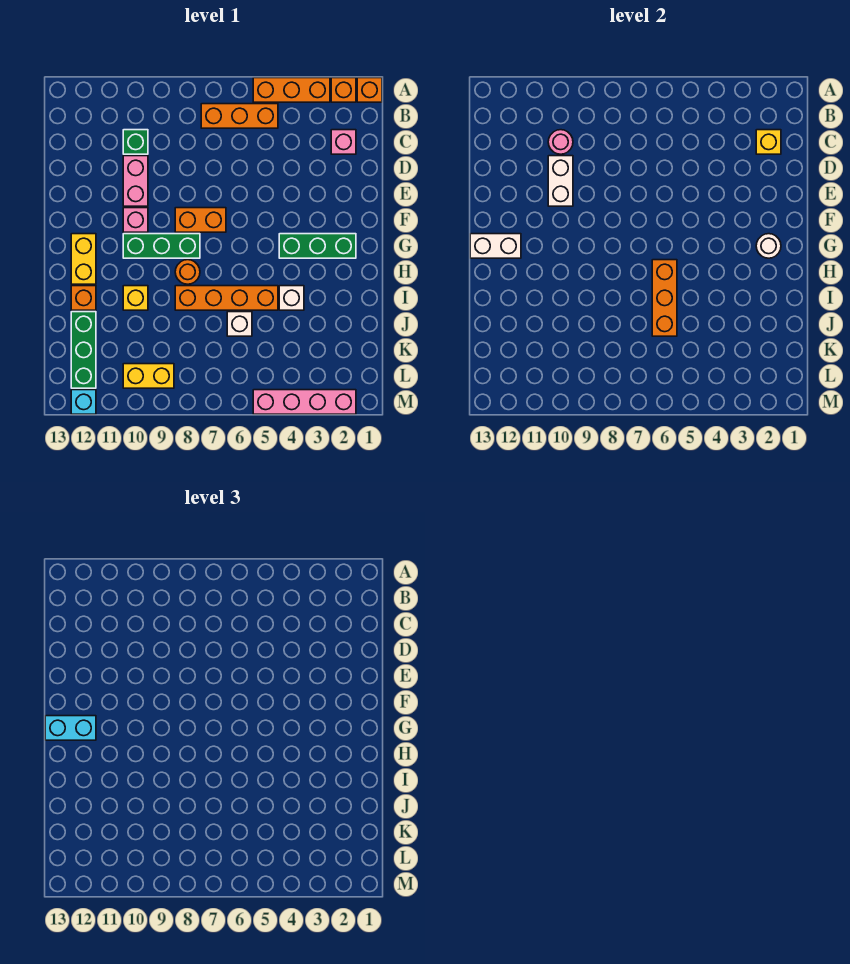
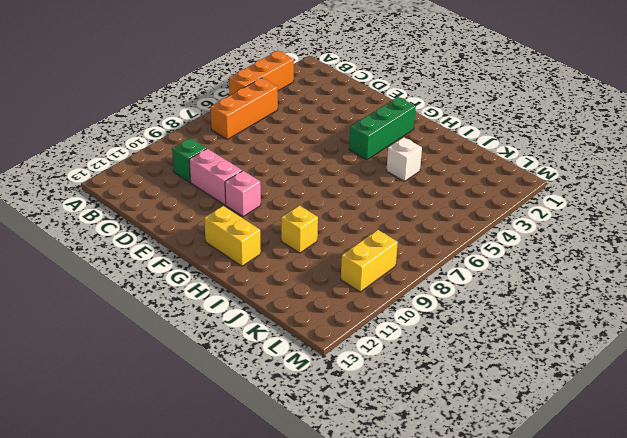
none -> orange brick A1 level 1
none -> orange brick A2 level 1
none -> pink brick C2 level 1

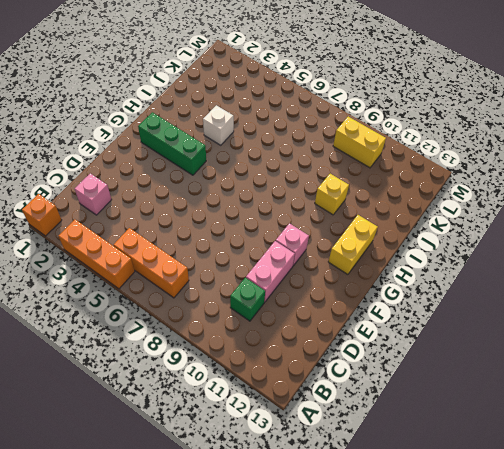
none -> orange brick A2 level 1
none -> orange brick F7:F8 level 1
none -> green brick G8:G10 level 1

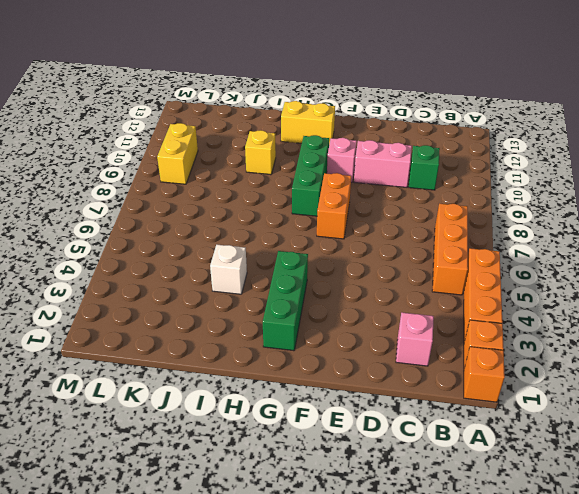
none -> orange round brick H8 level 1
none -> orange brick I5:I8 level 1
none -> orange brick I12 level 1

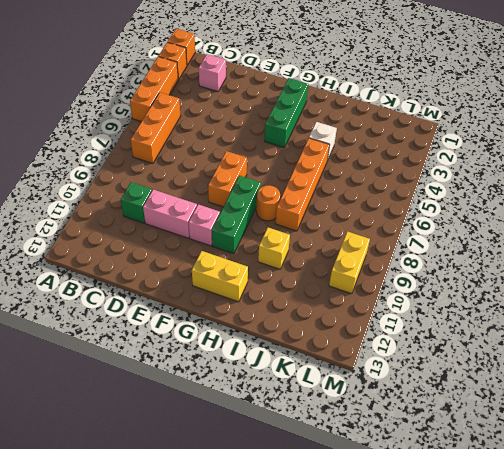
none -> orange brick I12 level 1
none -> white brick J6 level 1
none -> green brick J12:L12 level 1

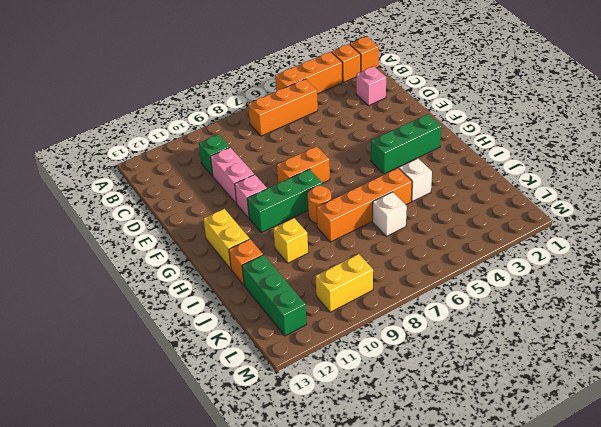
none -> pink brick M2:M5 level 1
none -> cyan brick M12 level 1
none -> yellow brick C2 level 2

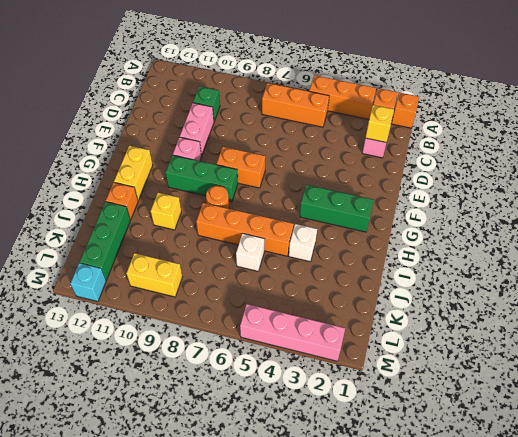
none -> pink round brick C10 level 2
none -> white brick D10:E10 level 2
none -> white round brick G2 level 2

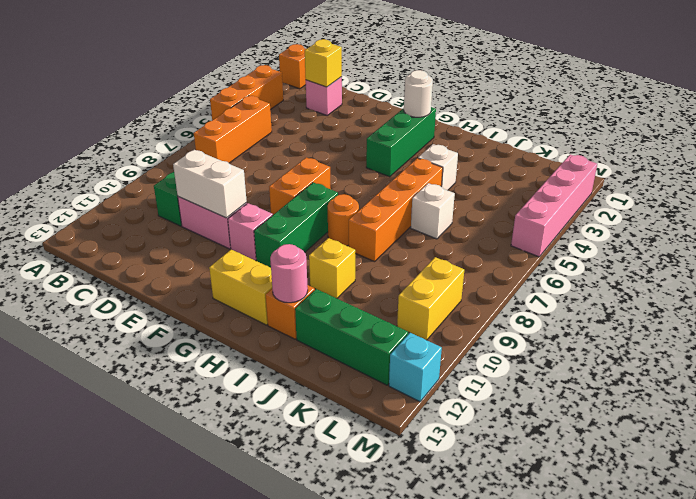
pink round brick I12 level 2 -> pink round brick C10 level 2
none -> orange brick A2 level 1
none -> white brick G12:G13 level 2
none -> orange brick H6:J6 level 2

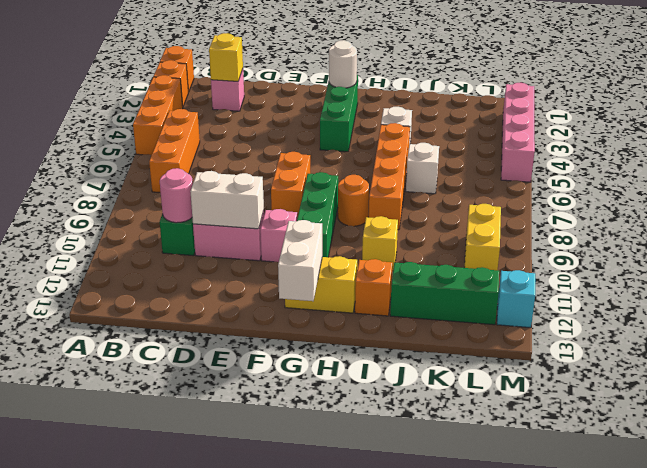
none -> orange brick H6:J6 level 2
none -> cyan brick G12:G13 level 3

